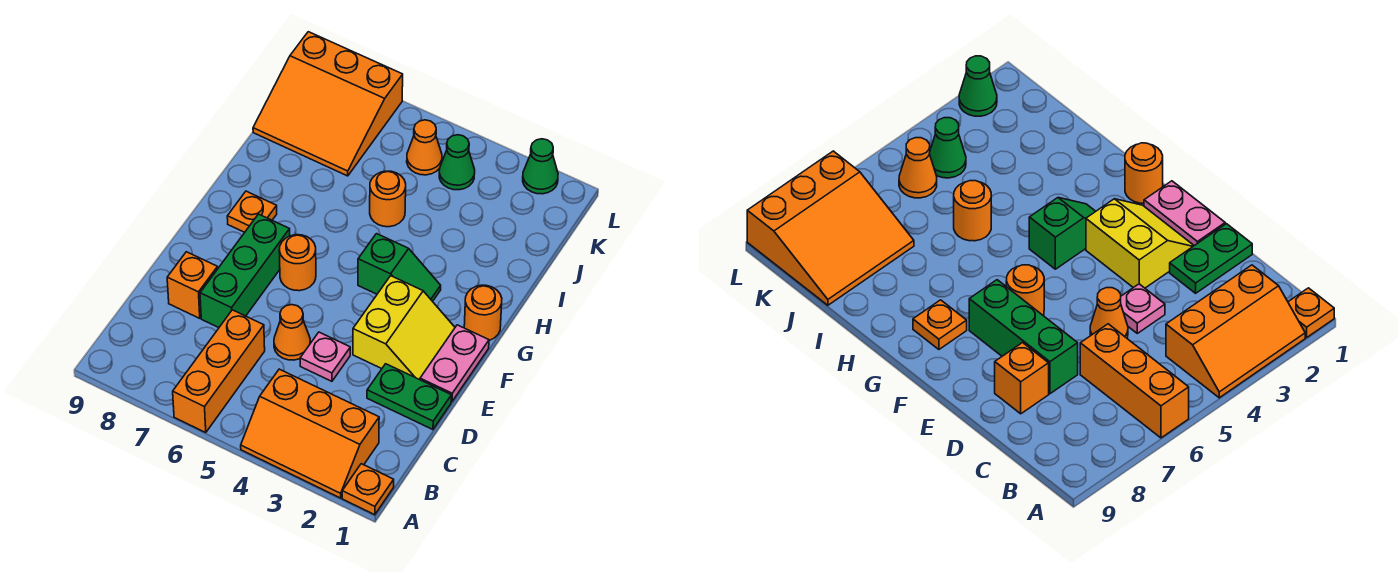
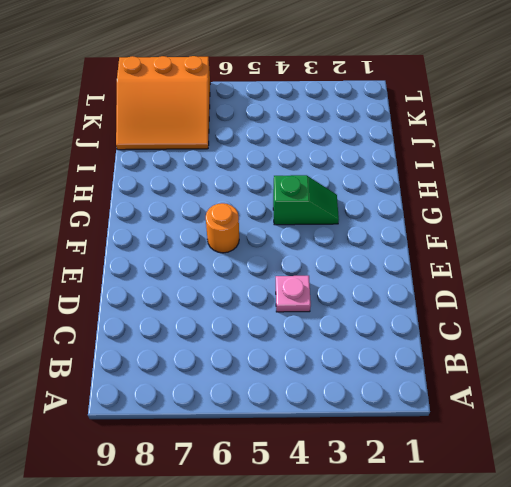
none -> orange plate A1 level 1
none -> orange slope A2:B4 level 1 top B
none -> orange brick A6:C6 level 1

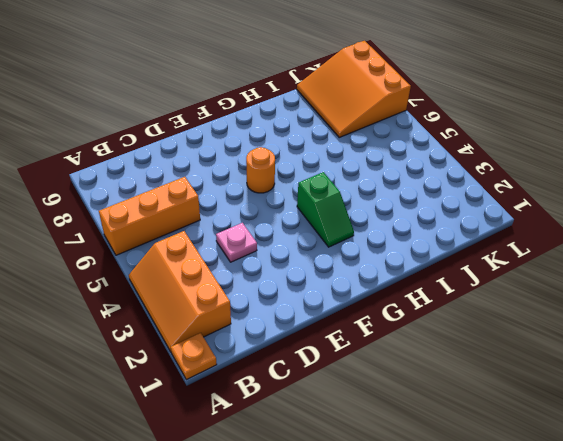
none -> green plate D1:D2 level 1
none -> orange cone D5 level 1
none -> green brick D7:F7 level 1

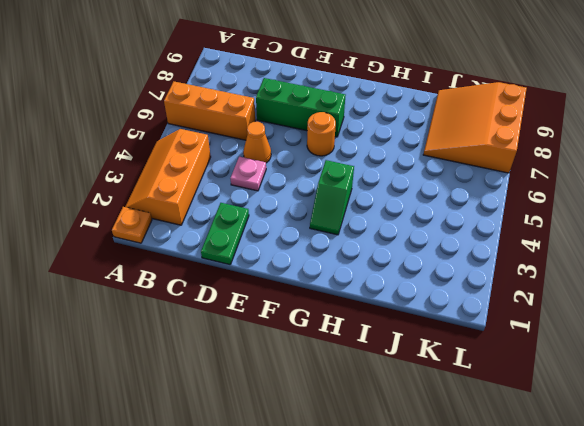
none -> orange brick D8 level 1
none -> pink plate E1:F1 level 1
none -> yellow slope E2:F3 level 1 top 3

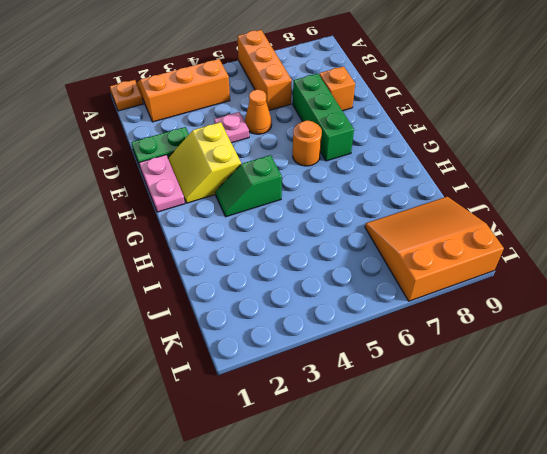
none -> orange round brick G1 level 1
none -> orange plate G8 level 1
none -> orange round brick I5 level 1

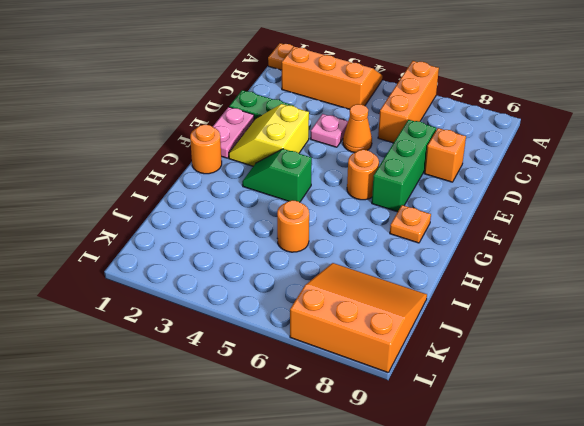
none -> green cone K4 level 1
none -> orange cone K5 level 1
none -> green cone L2 level 1

